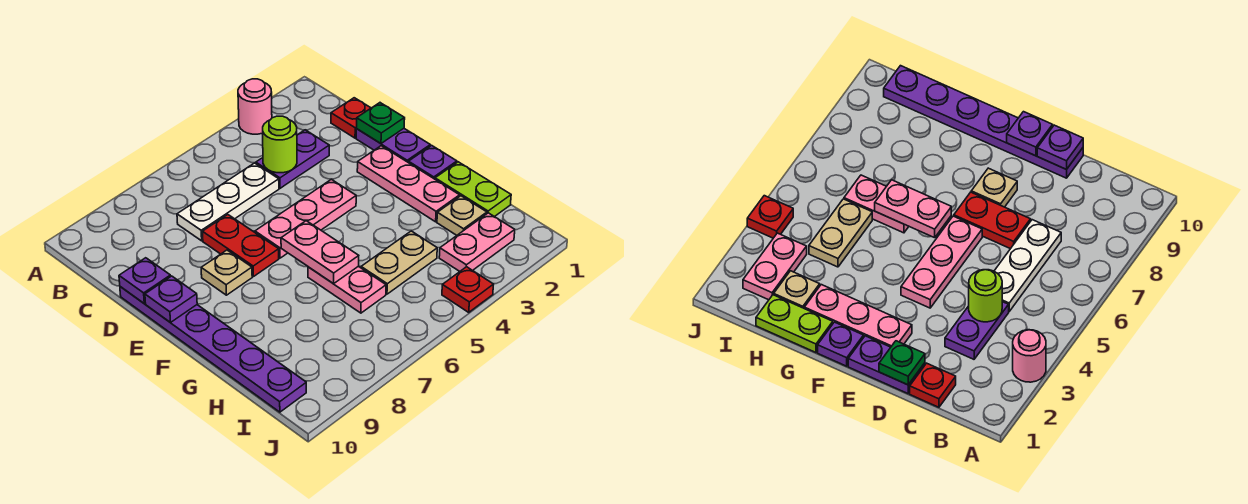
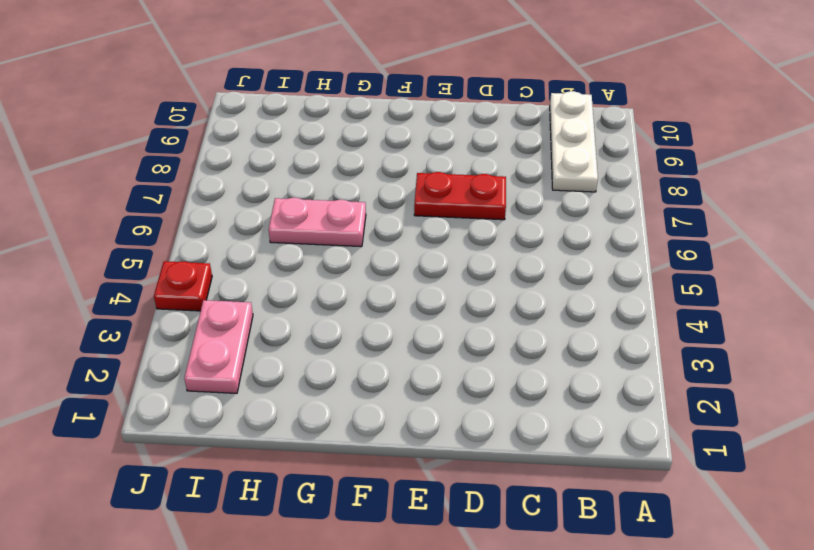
white plate B8:B10 level 1 -> white plate C5:C7 level 1
none -> pink round brick A3 level 1
none -> red plate C1 level 1
none -> purple plate C3:C4 level 1

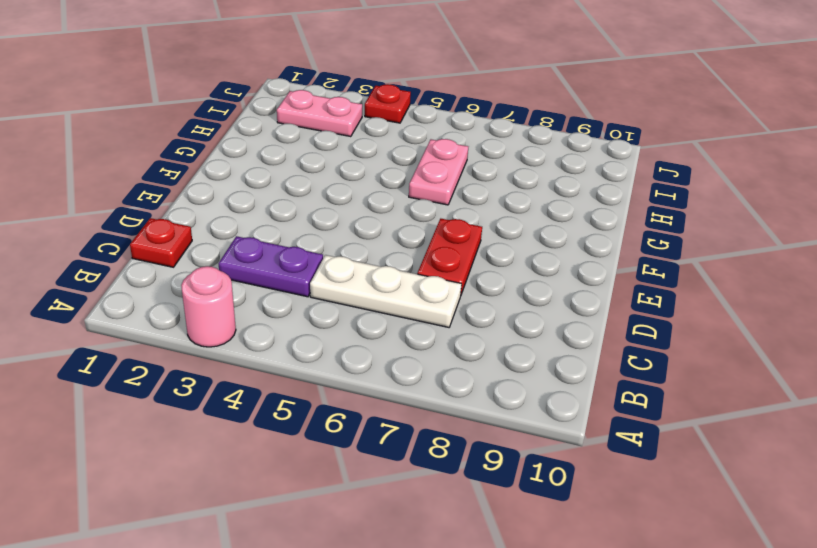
none -> purple plate D1:E1 level 1
none -> purple plate D10:I10 level 1
none -> pink plate E2:G2 level 1

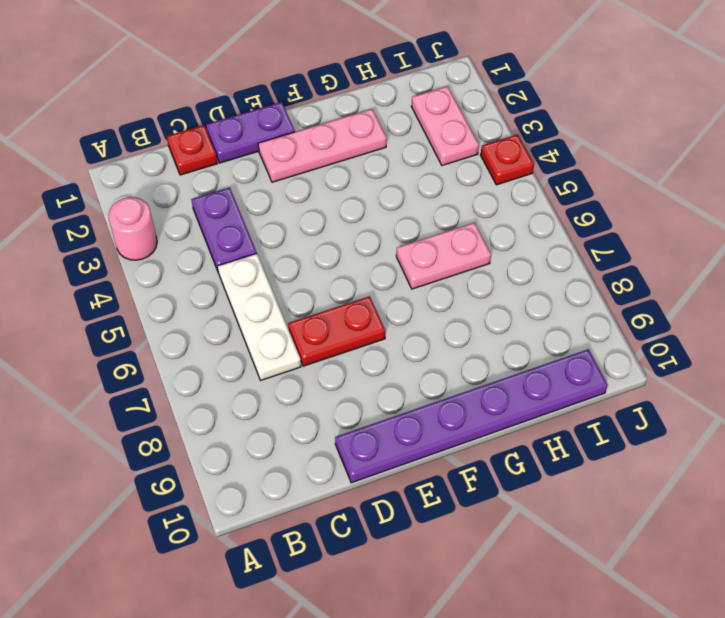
none -> pink plate E4:E6 level 1
none -> tan plate E8 level 1
none -> purple plate F1 level 1

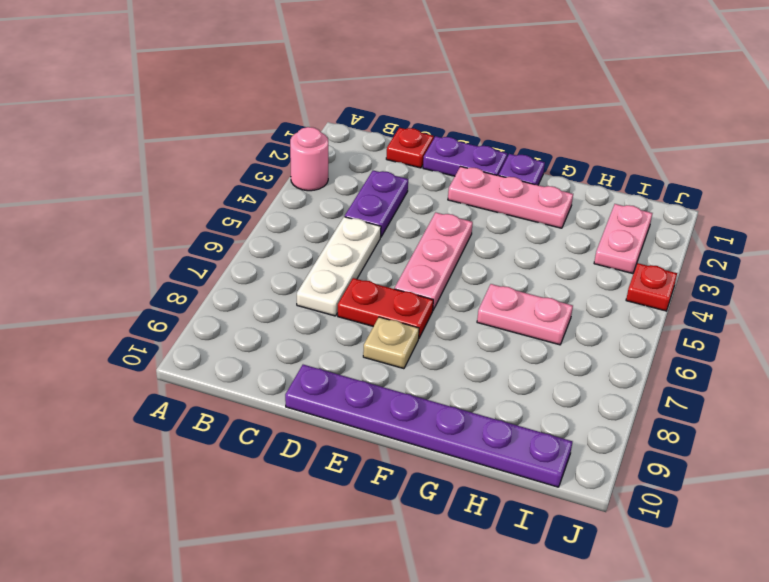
none -> lime plate G1:H1 level 1
none -> tan plate H2 level 1
none -> tan plate H4:H5 level 1

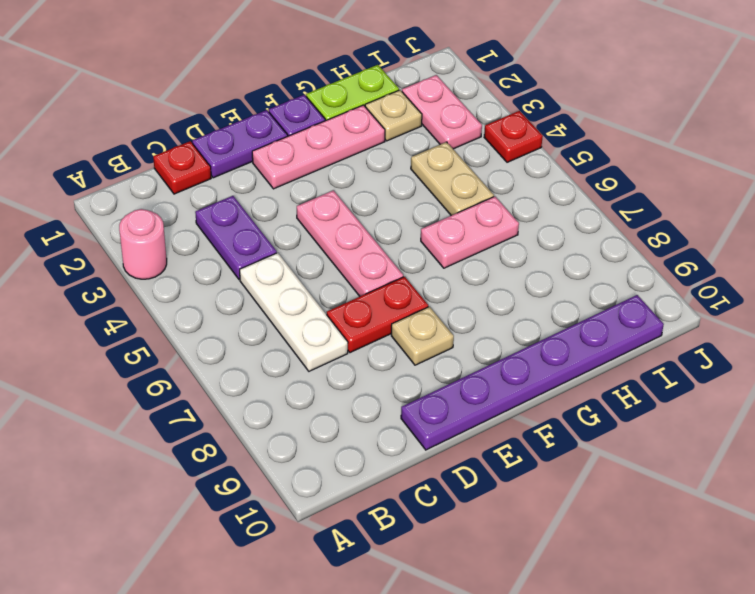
none -> lime round brick C4 level 2
none -> green plate D1 level 2
none -> purple plate D10 level 2

